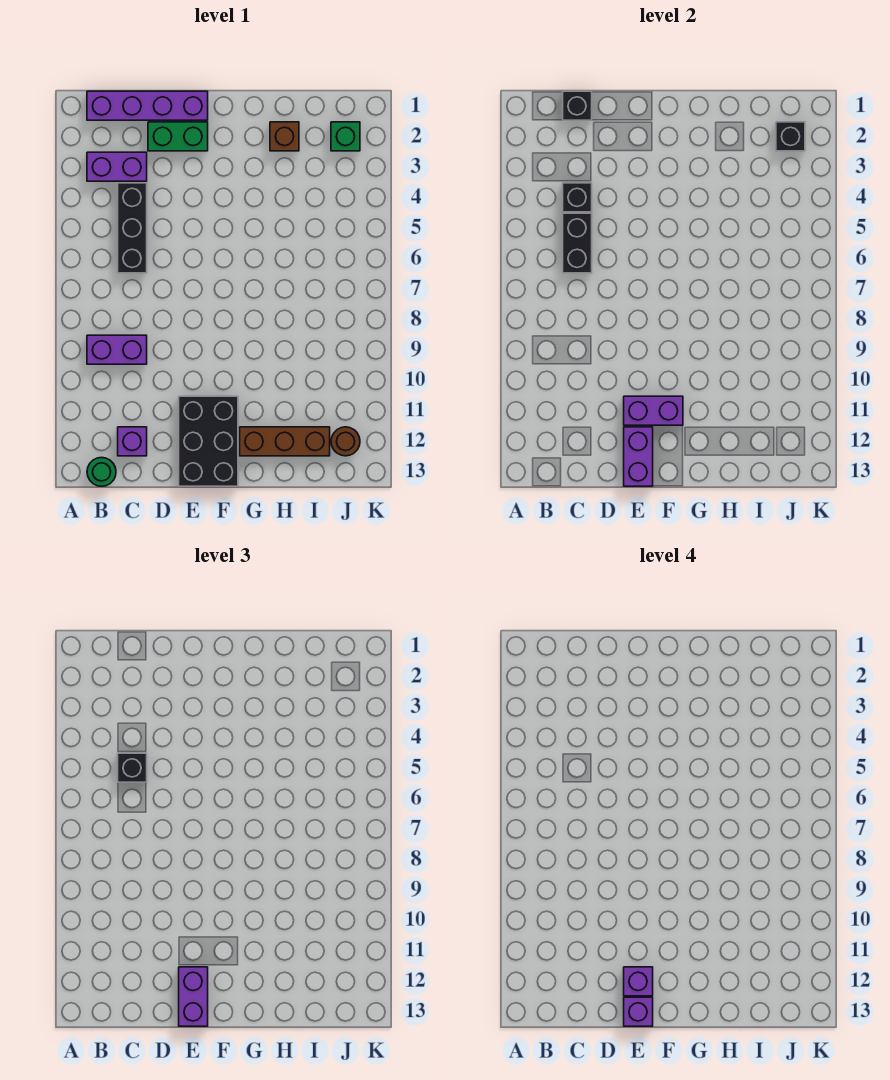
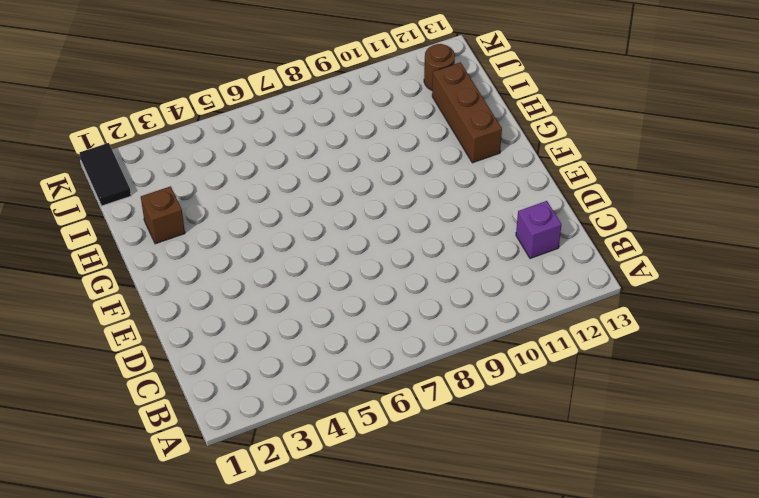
black tile J1:K1 level 1 -> none
none -> purple brick B1:E1 level 1
none -> purple brick B3:C3 level 1
none -> purple brick B9:C9 level 1

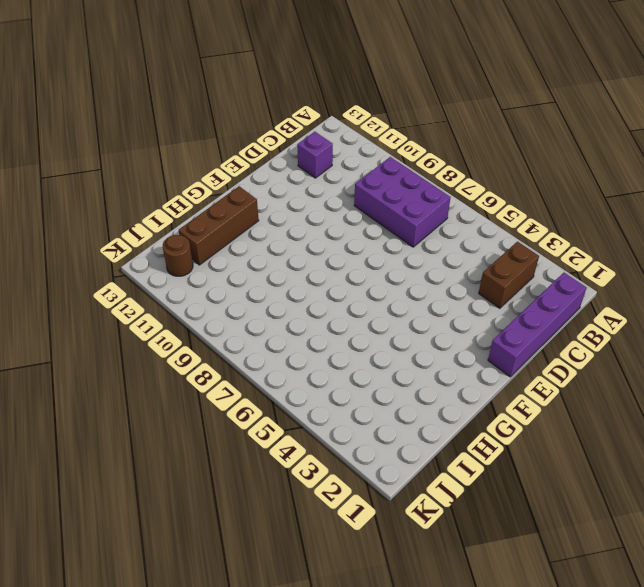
brown brick B3:C3 level 1 -> purple brick B3:C3 level 1
purple brick B7:C9 level 1 -> purple brick B9:C9 level 1
none -> green round brick B13 level 1
none -> black brick C4:C6 level 1
none -> green brick D2:E2 level 1

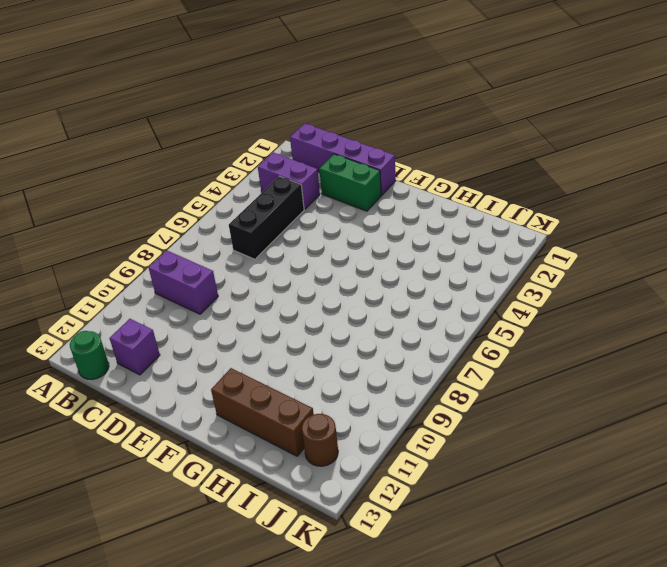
none -> black brick E11:F13 level 1
none -> brown brick H2 level 1
none -> green brick J2 level 1

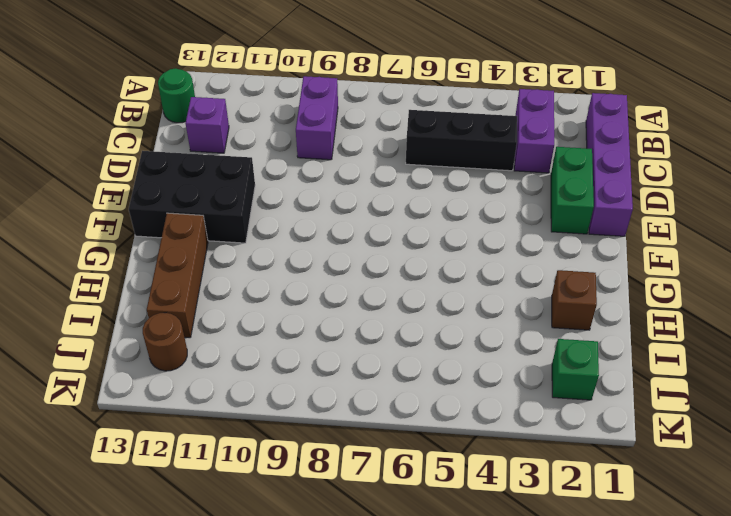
none -> black brick C1 level 2
none -> black brick C4 level 2
none -> black brick C5:C6 level 2

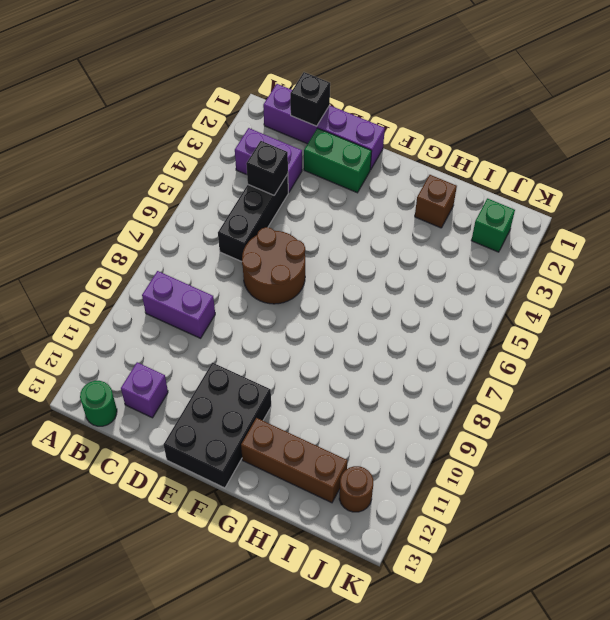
brown round brick D6:E7 level 1 -> none
none -> black brick C5:C6 level 2
none -> purple brick E11:F11 level 2
none -> purple brick E12:E13 level 2

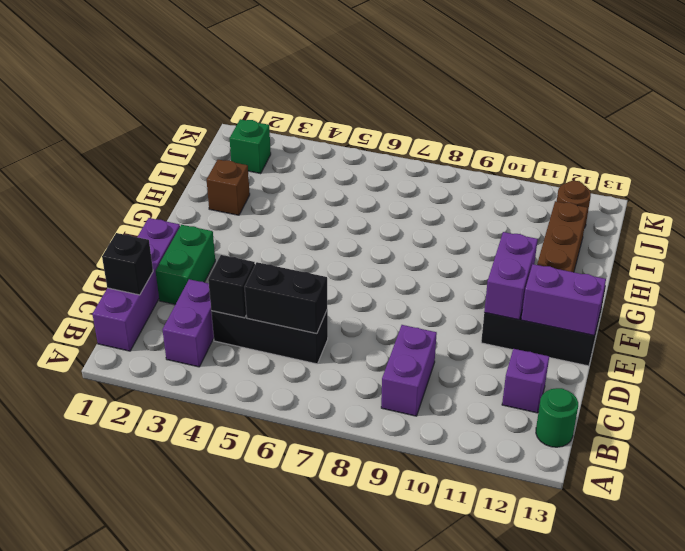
none -> black brick J2 level 2
none -> black brick C5 level 3
none -> purple brick E12:E13 level 3

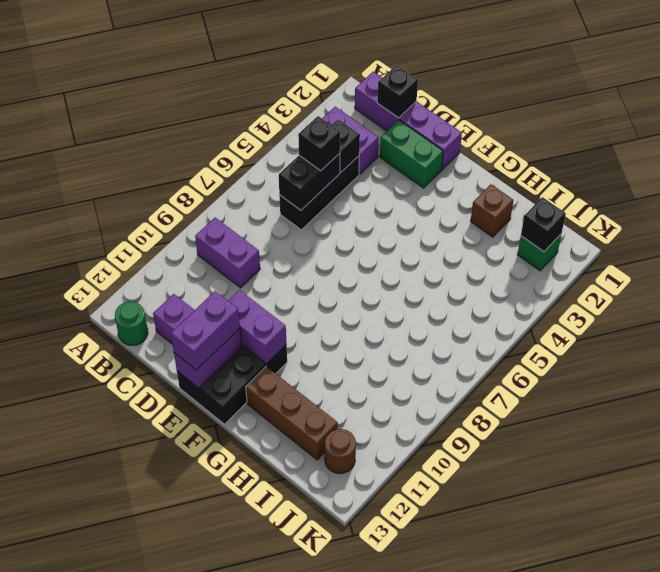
none -> purple brick E12 level 4
none -> purple brick E13 level 4

